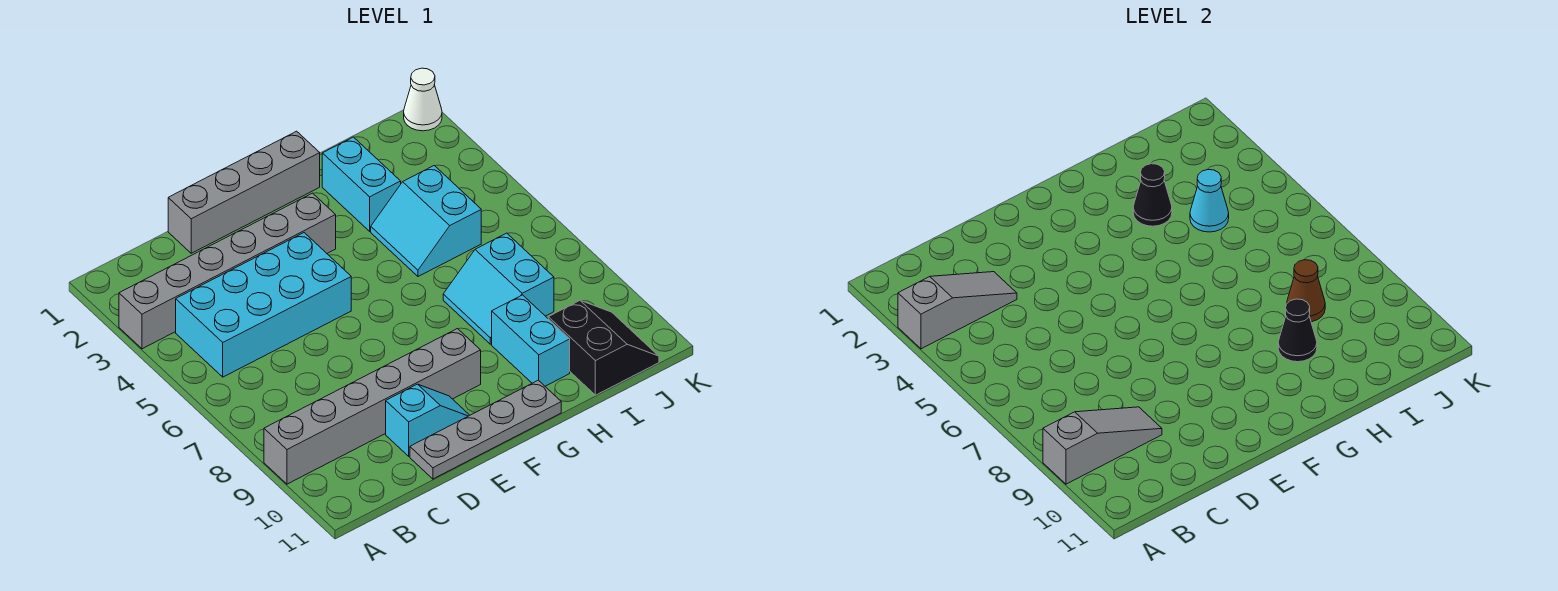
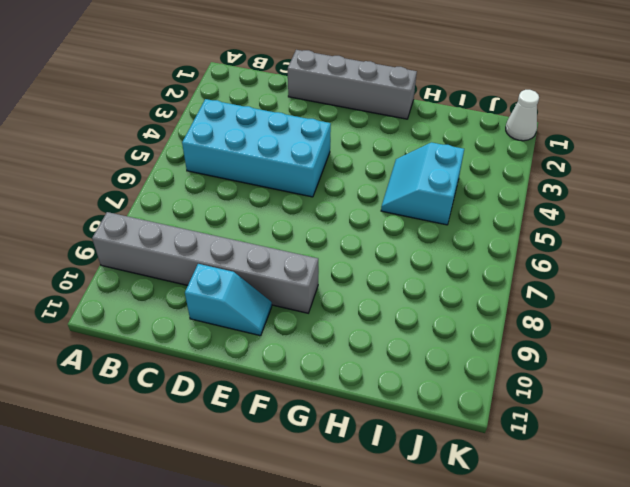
none -> grey brick A3:F3 level 1
none -> grey plate D11:G11 level 1
none -> cyan brick H2:H3 level 1

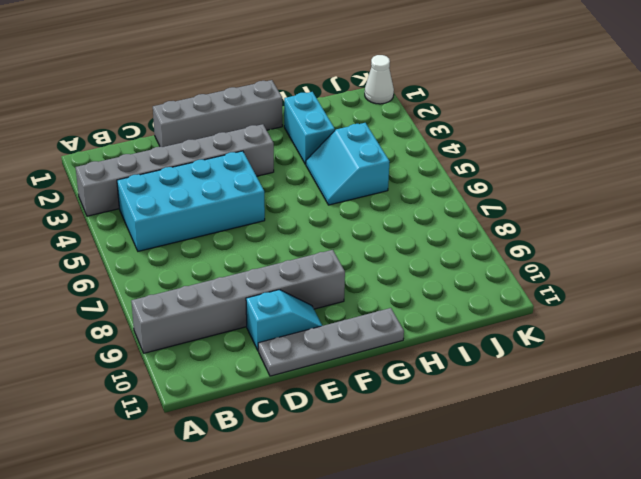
none -> cyan slope H7:I8 level 1 top I
none -> cyan brick H9:H10 level 1
none -> black slope I10:J11 level 1 top I

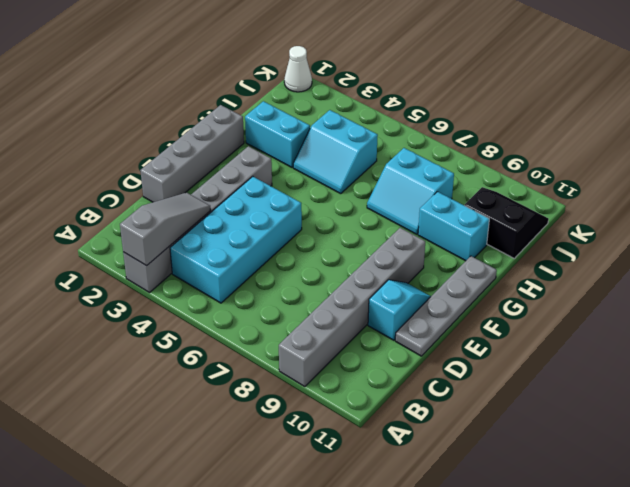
none -> grey slope A9:C9 level 2 top A
none -> black cone H3 level 2
none -> black cone H9 level 2

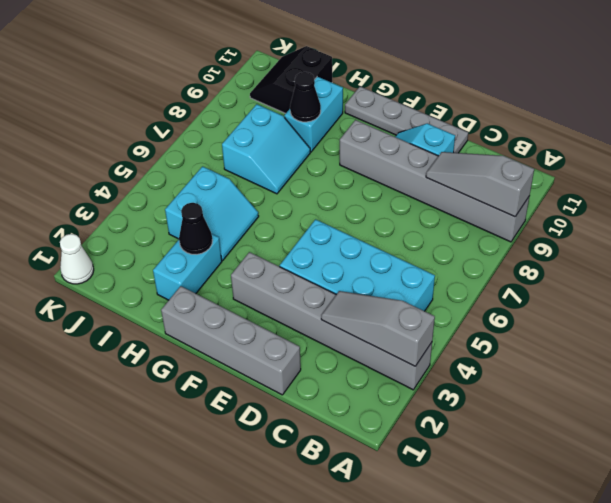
none -> cyan cone I4 level 2
none -> brown cone I8 level 2

